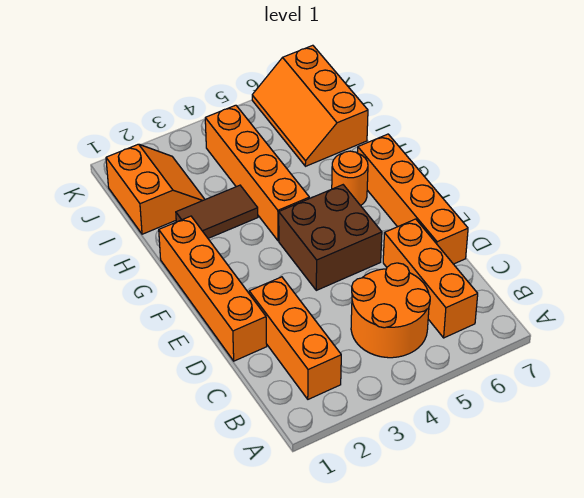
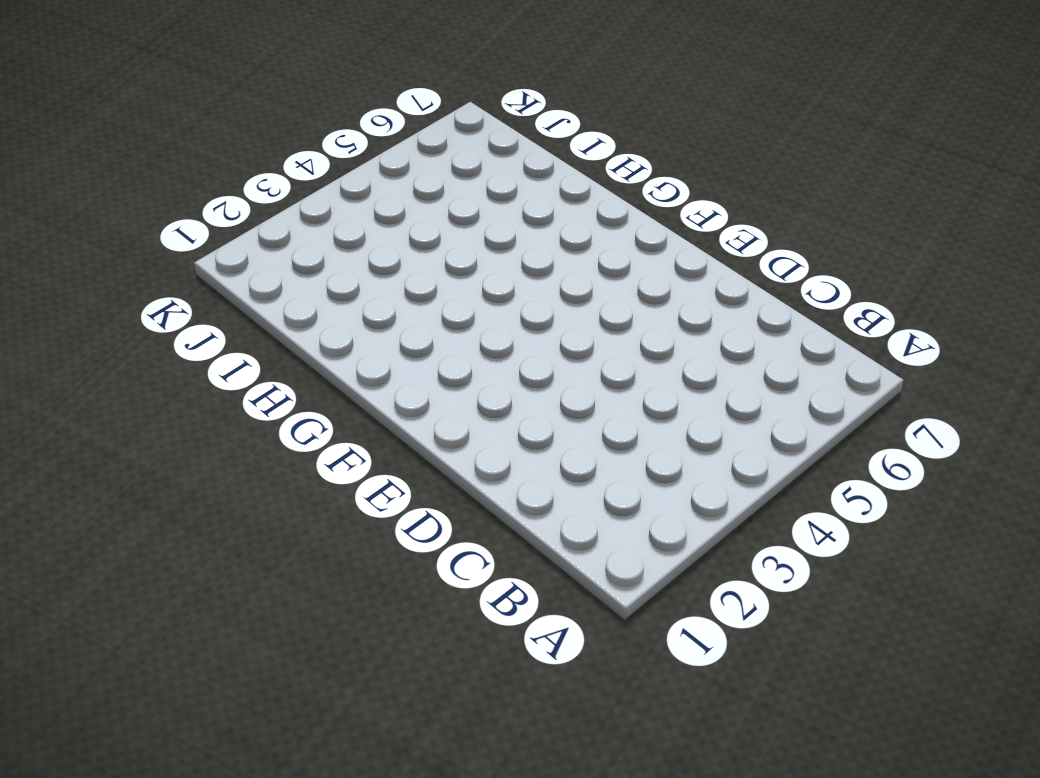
none -> orange brick B2:D2 level 1
none -> orange round brick B4:C5 level 1

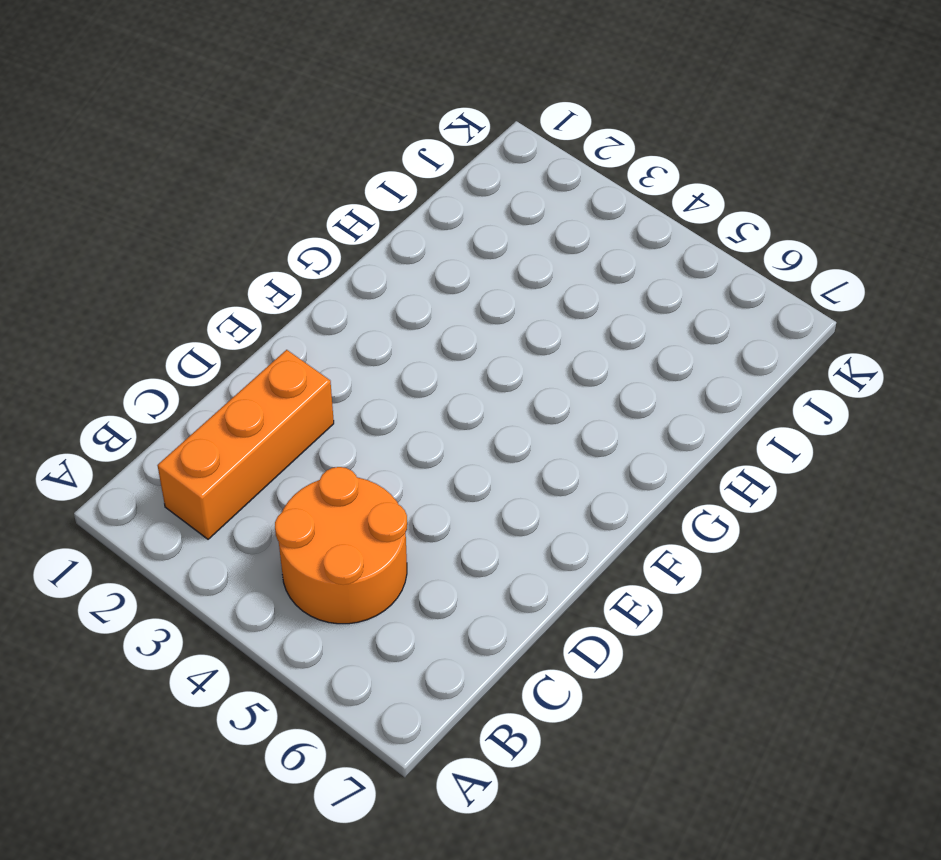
none -> orange brick B6:D6 level 1
none -> orange brick D1:G1 level 1

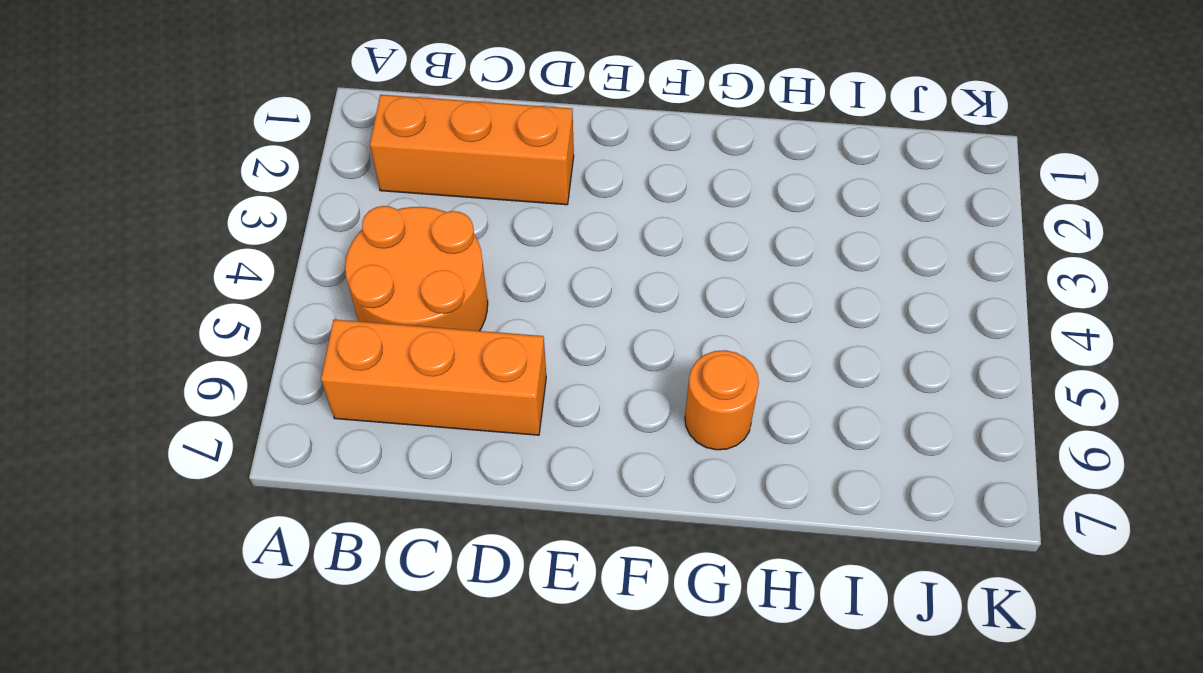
none -> orange brick D1:G1 level 1
none -> orange brick D7:G7 level 1

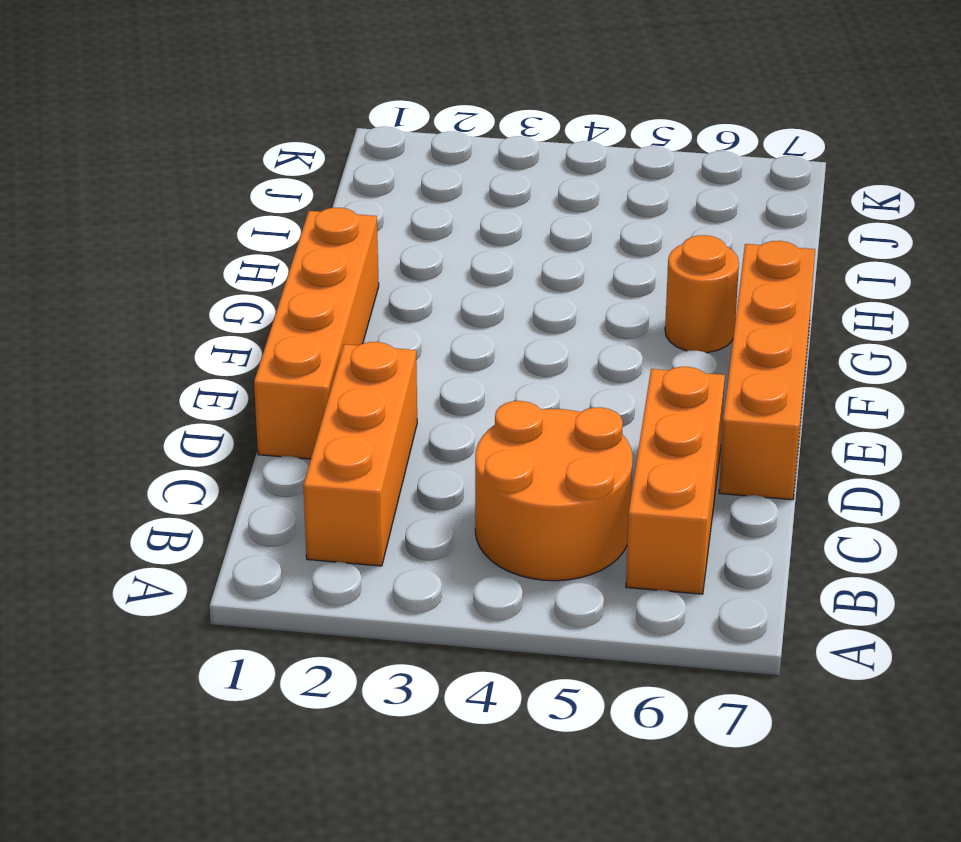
none -> brown brick E4:F5 level 1
none -> orange brick G4:J4 level 1

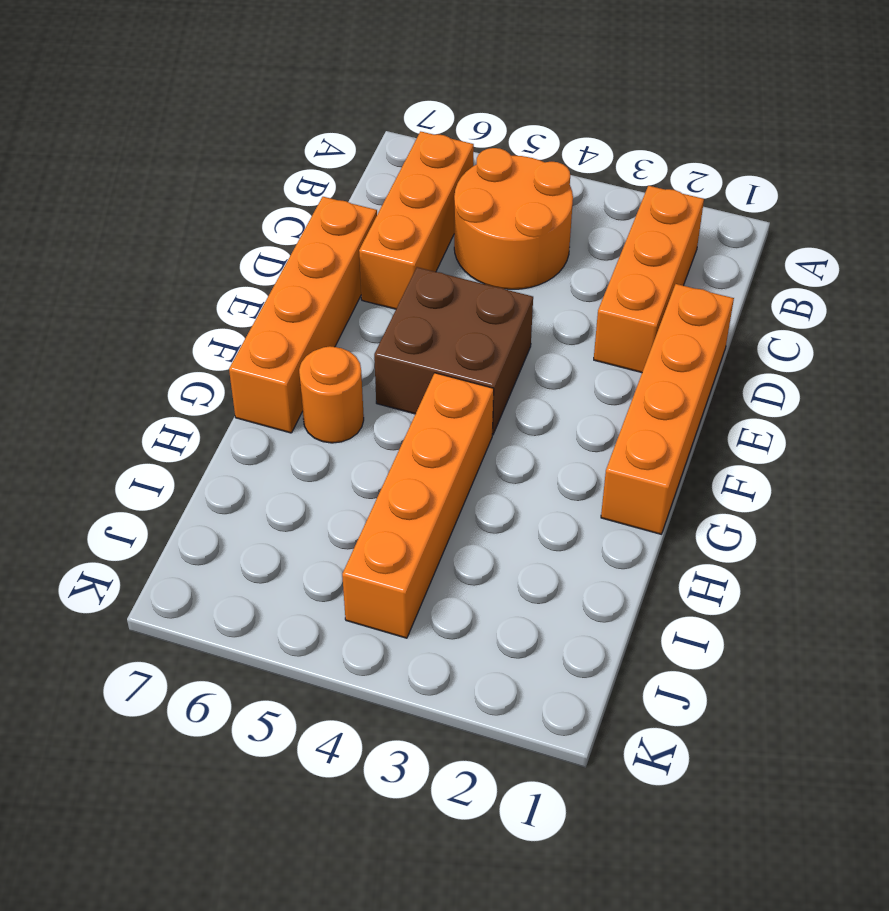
none -> brown tile H2:H3 level 1
none -> orange slope I1:J2 level 1 top 1

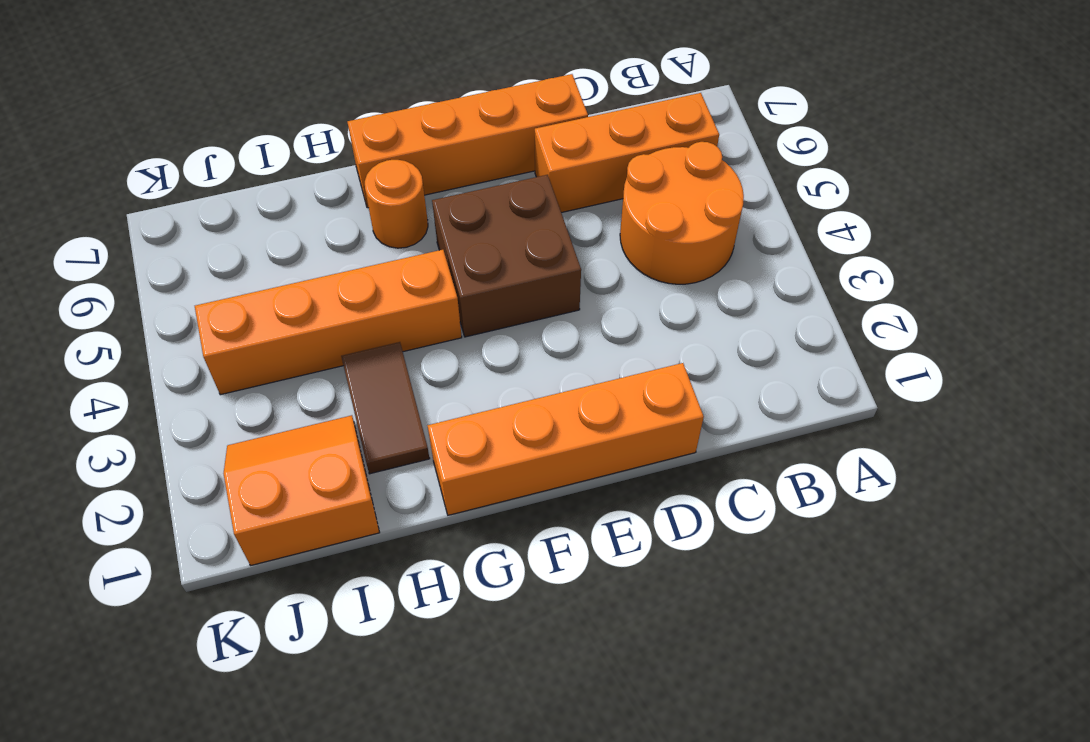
none -> orange brick B2:D2 level 1
none -> orange slope I6:K7 level 1 top 7

